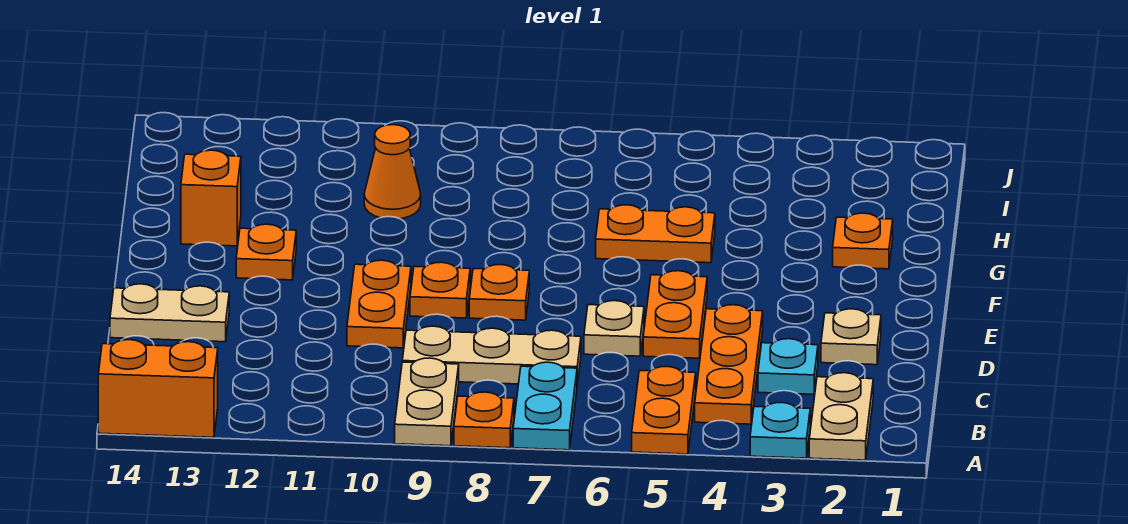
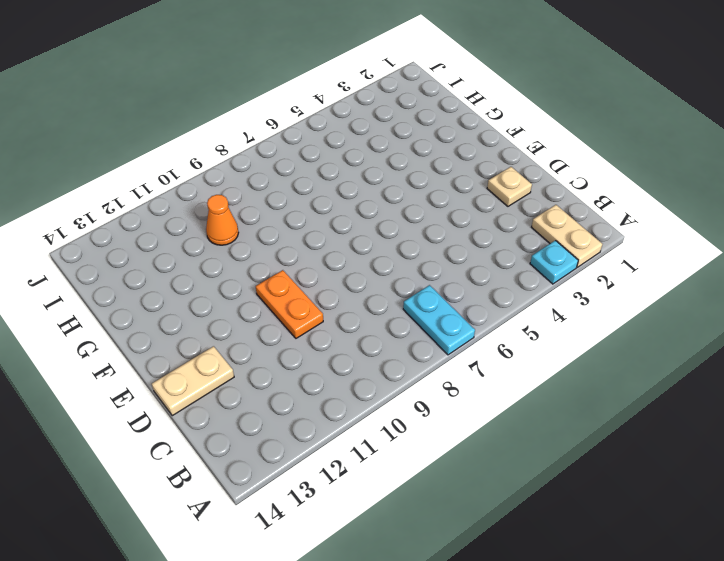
none -> orange plate A5:B5 level 1
none -> orange plate A8 level 1
none -> tan plate A9:B9 level 1

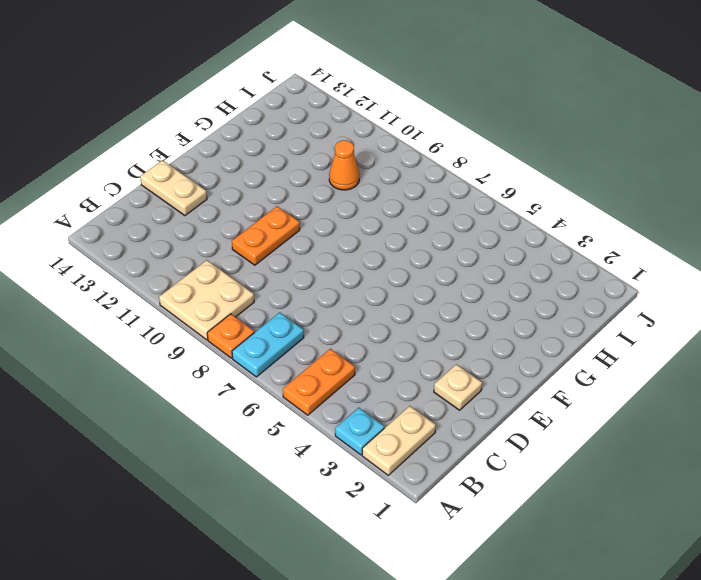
tan plate A9:B10 level 1 -> tan plate A9:B9 level 1
none -> orange brick A13:A14 level 1
none -> orange plate B4:D4 level 1
none -> cyan plate C3 level 1

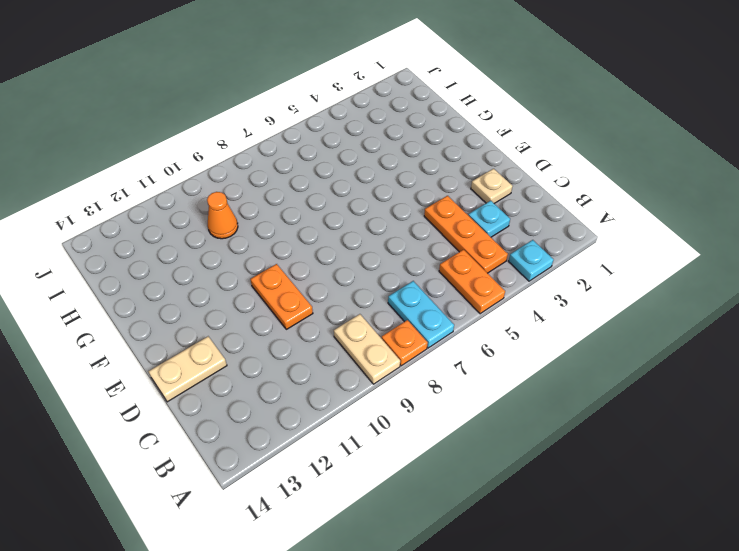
none -> tan plate A2:B2 level 1
none -> orange brick A13:A14 level 1
none -> tan plate C7:C9 level 1

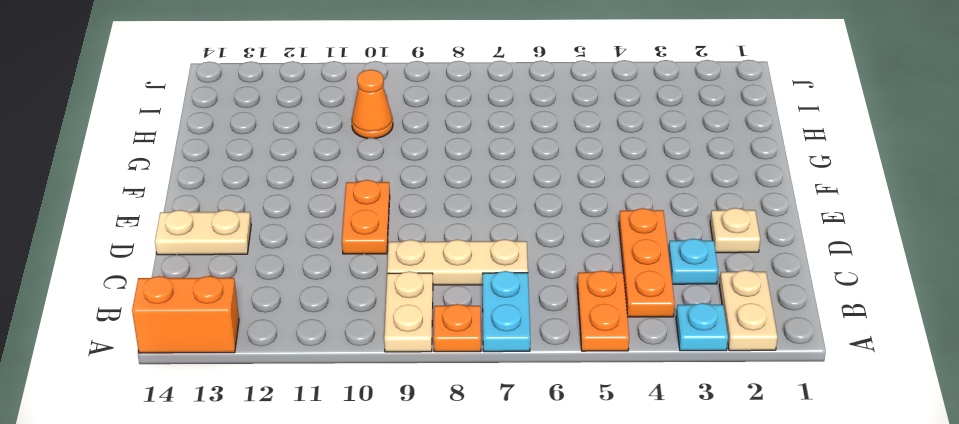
none -> orange plate D5:E5 level 1
none -> tan plate D6 level 1
none -> orange plate E8 level 1

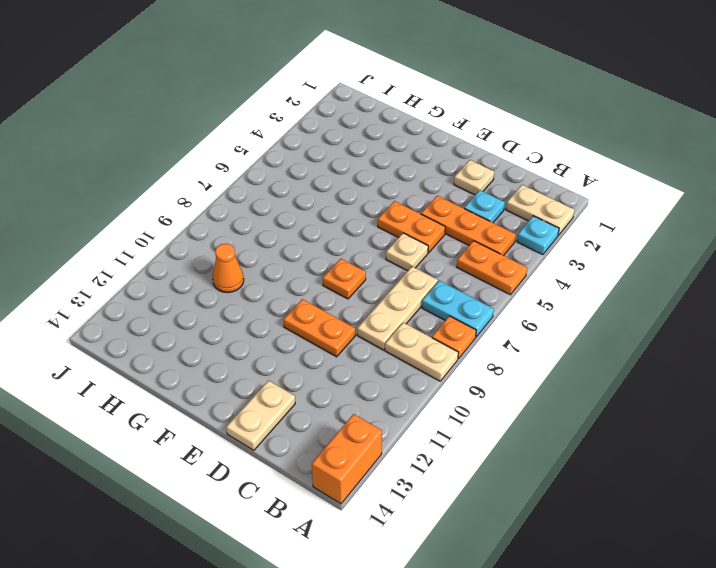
none -> orange plate E9 level 1
none -> orange plate F12 level 1
none -> orange plate G2 level 1

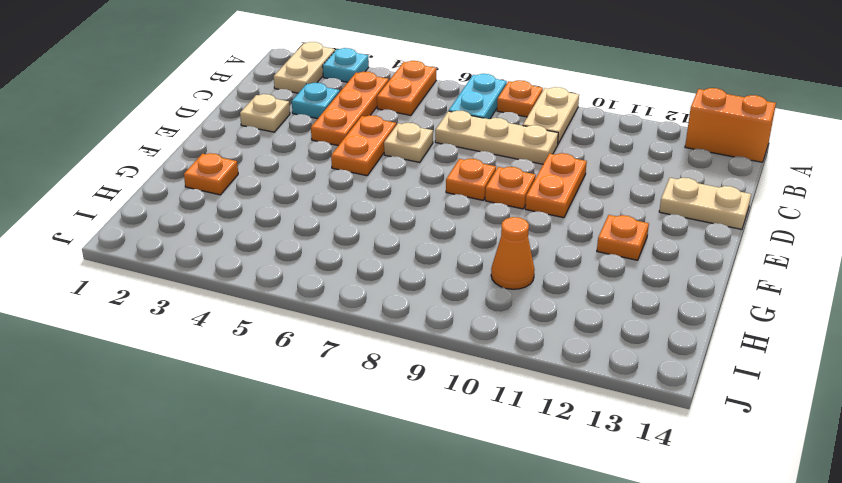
none -> orange plate G5:G6 level 1
none -> orange brick G13 level 1

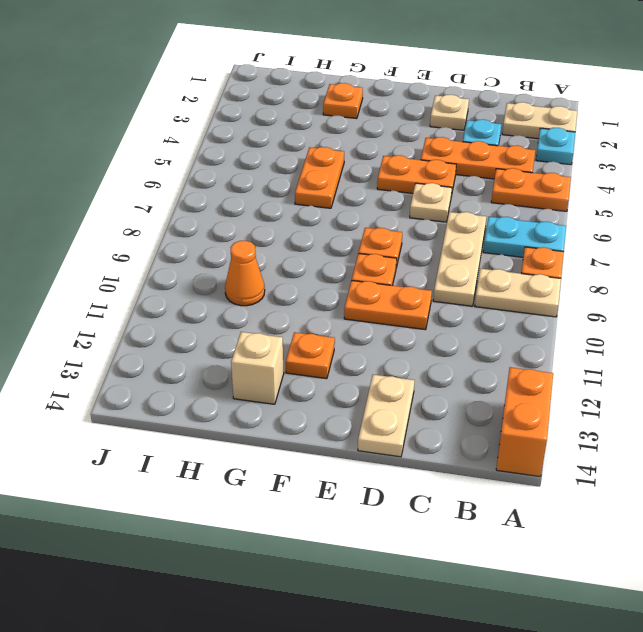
tan brick G13 level 1 -> orange brick G13 level 1

